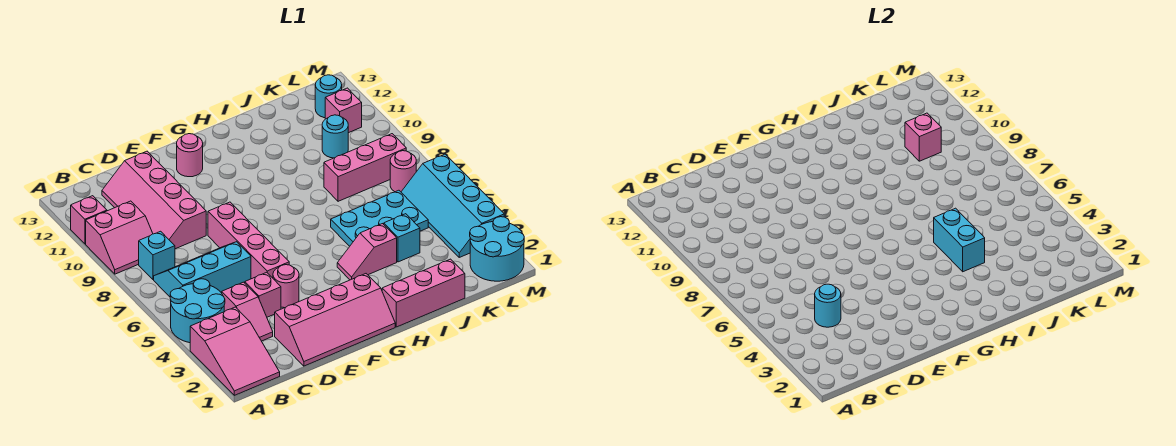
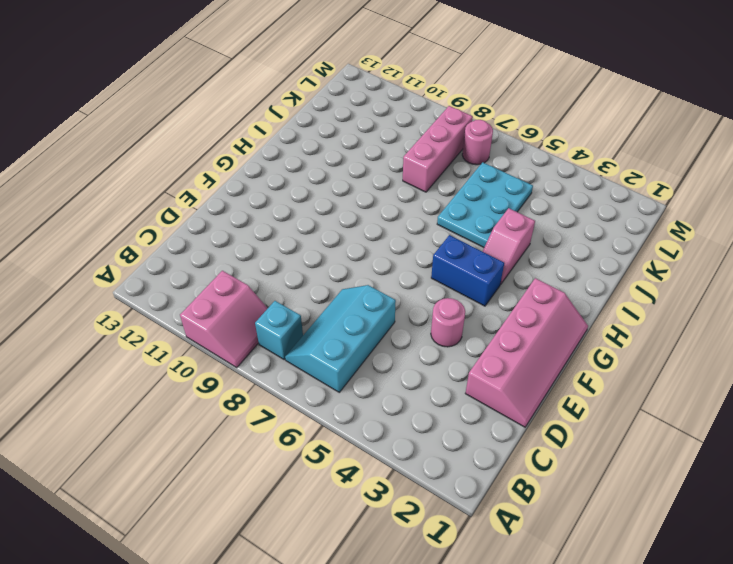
blue brick G4:G5 level 1 -> none
none -> pink slope A1:B3 level 1 top 3
none -> cyan round brick A4:B5 level 1
none -> pink brick A11 level 1

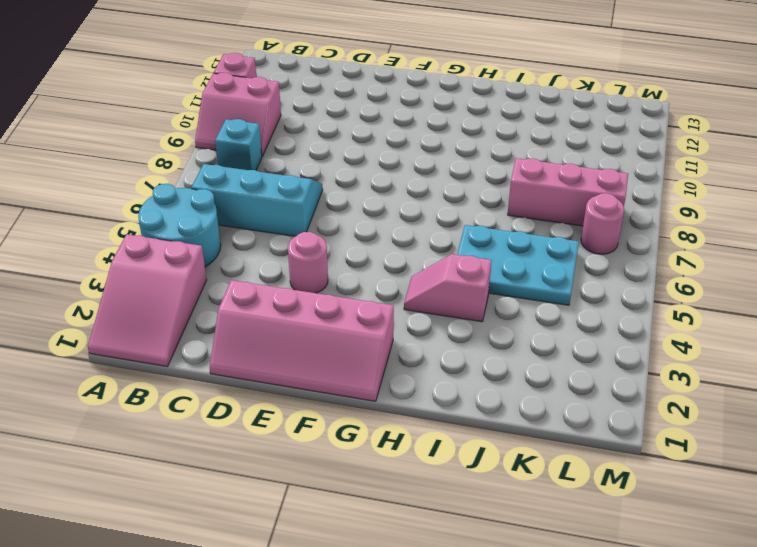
none -> pink slope C3:C4 level 1 top 4
none -> pink slope C9:D12 level 1 top D
none -> pink brick D4 level 1

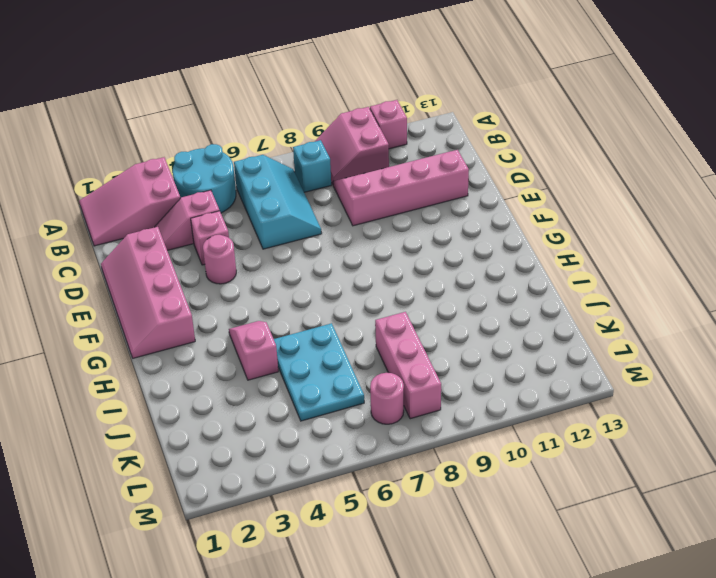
none -> pink brick E5:E8 level 1
none -> pink round brick F12 level 1
none -> pink brick H1:J1 level 1

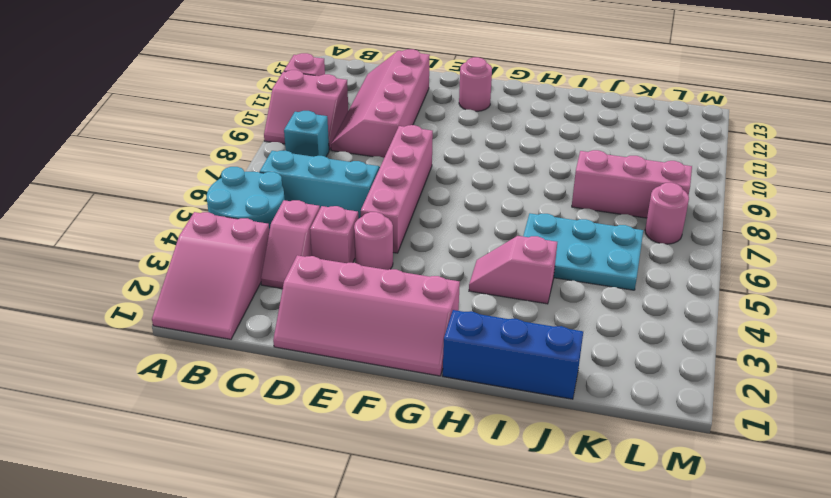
blue brick H1:J1 level 1 -> pink brick H1:J1 level 1
none -> cyan brick J4 level 1
none -> cyan round brick K10 level 1
none -> cyan round brick L1:M2 level 1

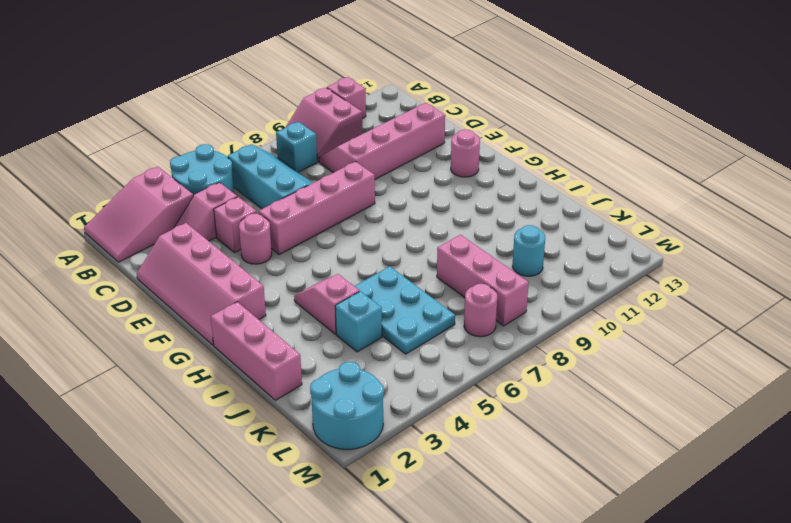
none -> cyan slope L3:M6 level 1 top M
none -> pink brick L11 level 1
none -> cyan round brick L12 level 1

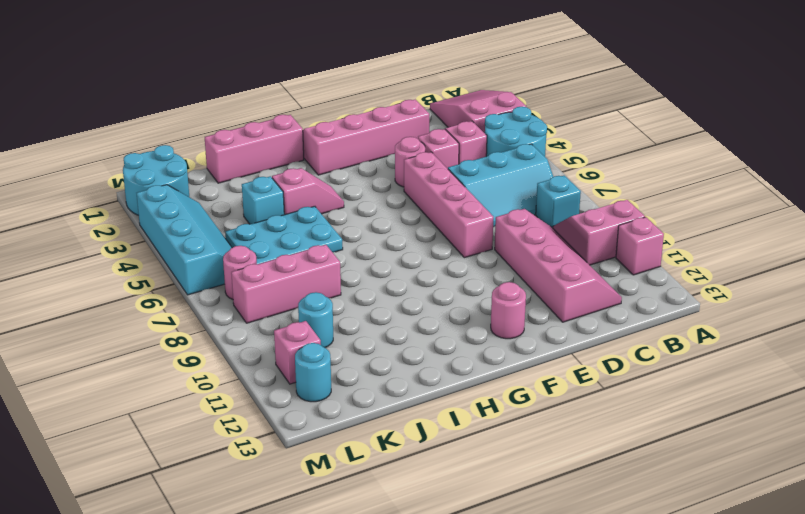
none -> cyan round brick C4 level 2
none -> cyan brick I4:I5 level 2
none -> pink brick K10 level 2

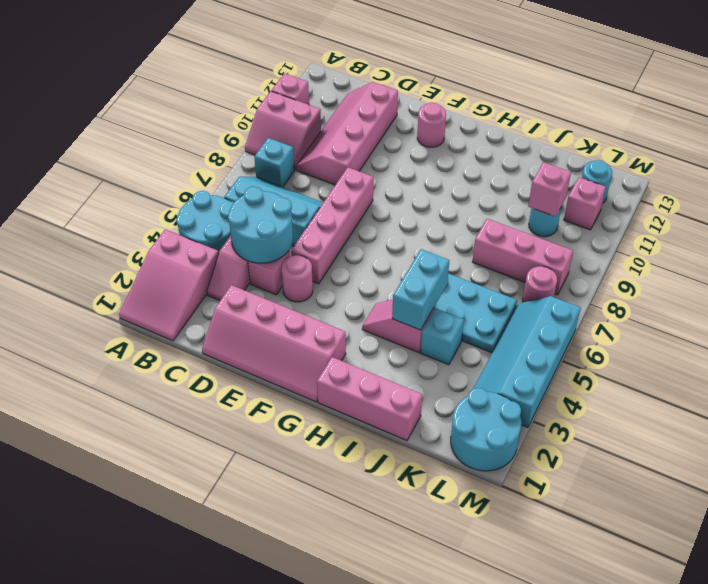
cyan round brick C4:D5 level 2 -> cyan round brick C4 level 2

